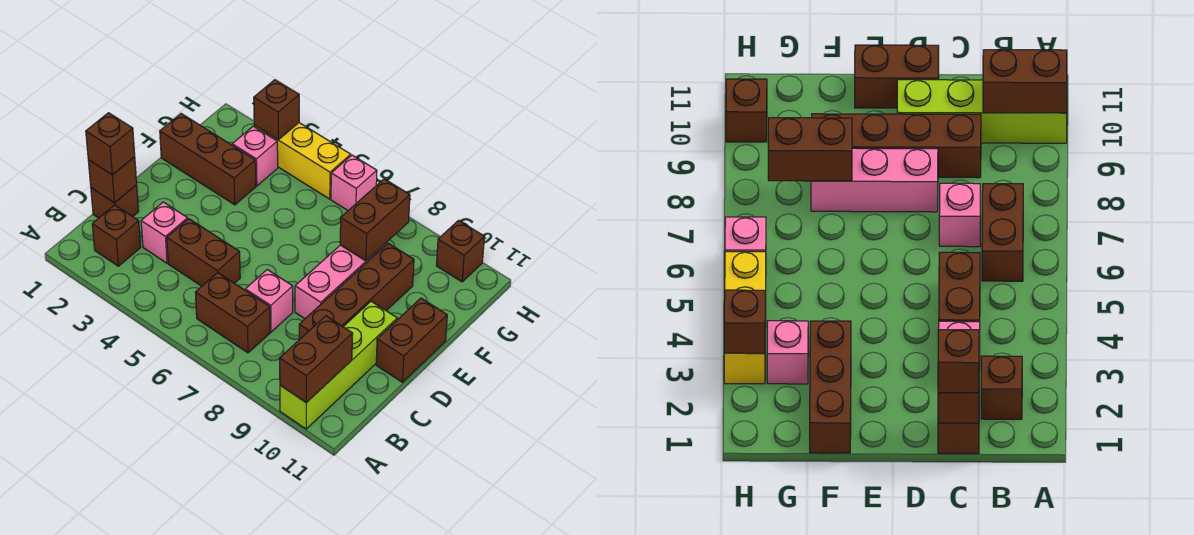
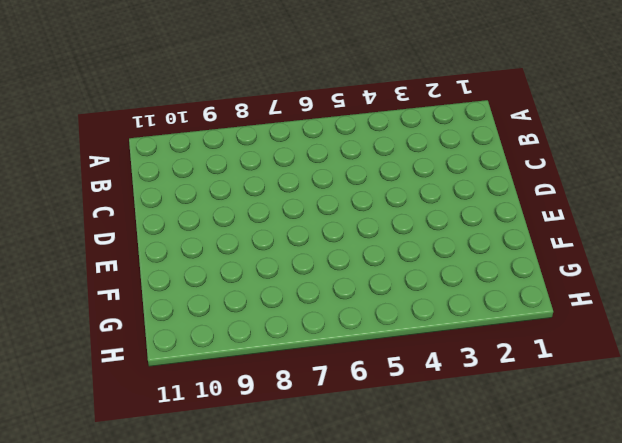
none -> lime brick A10:D10 level 1
none -> brown brick B2 level 1
none -> brown brick B6:B7 level 1

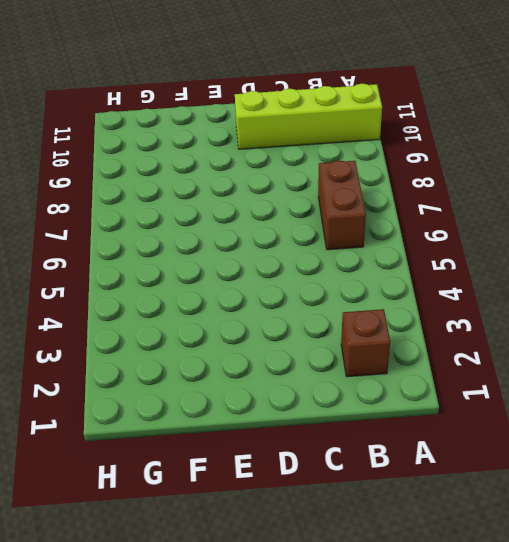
none -> brown brick C1 level 1
none -> pink brick C3 level 1
none -> brown brick C4:C5 level 1

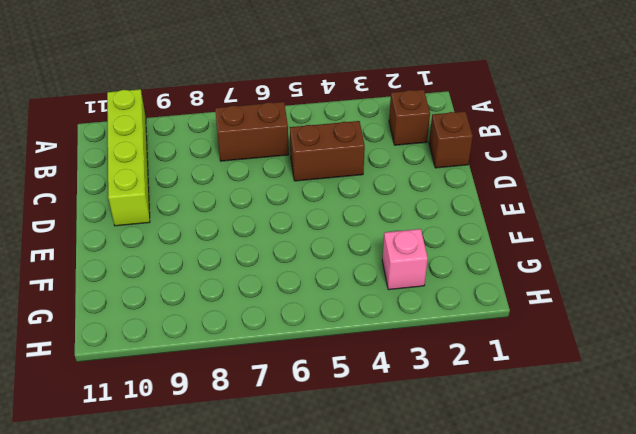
none -> pink brick C3 level 1
none -> pink brick C7 level 1
none -> brown brick C9:F9 level 1

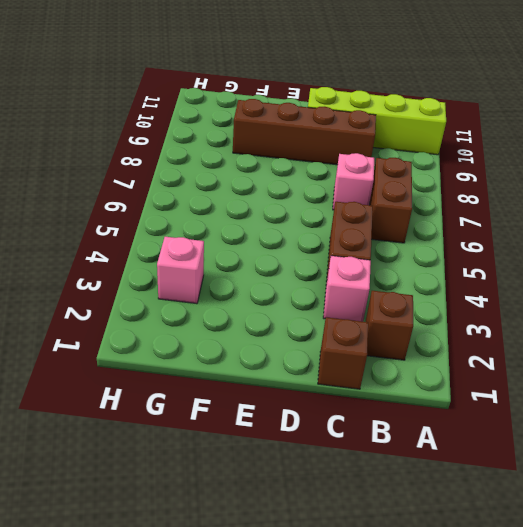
none -> pink brick D8:F8 level 1
none -> brown brick D11:E11 level 1
none -> brown brick F1:F3 level 1

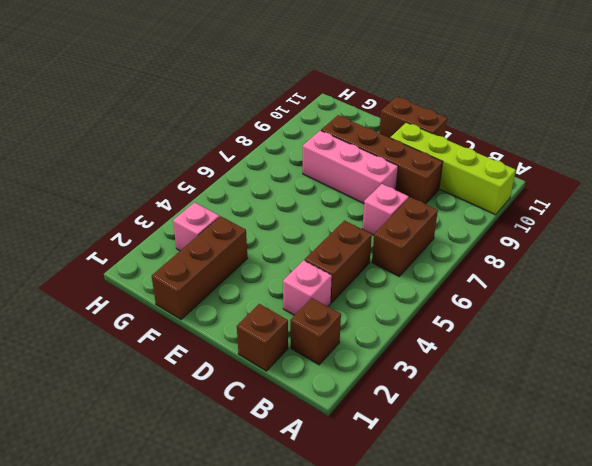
none -> yellow brick H3:H5 level 1
none -> pink brick H6 level 1
none -> brown brick H10 level 1

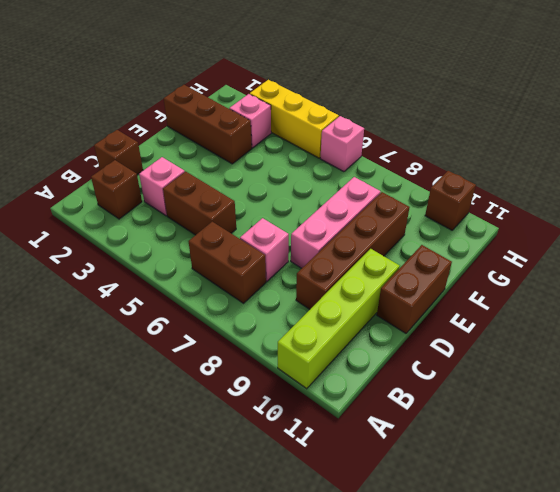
none -> brown brick A10:B10 level 2
none -> brown brick C1 level 2
none -> brown brick F8:G8 level 2

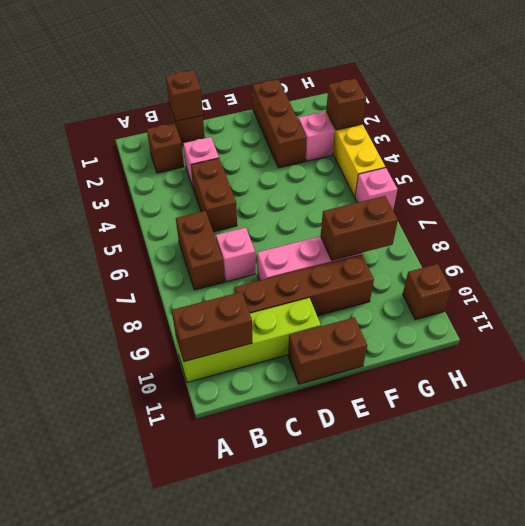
none -> brown brick C1 level 3

